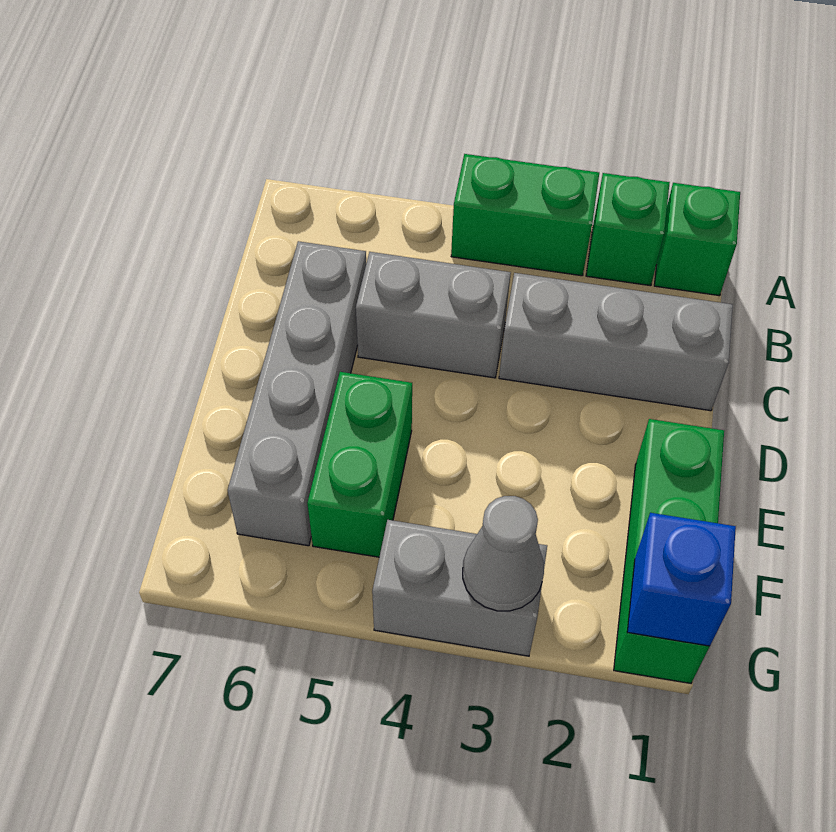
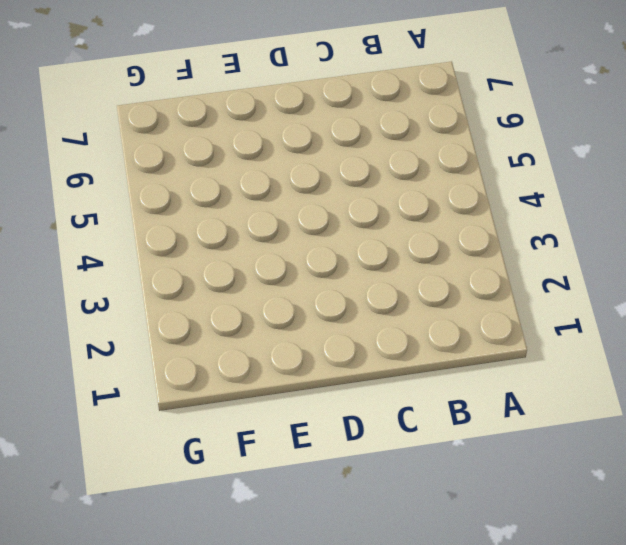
none -> green brick A1 level 1
none -> green brick A2 level 1

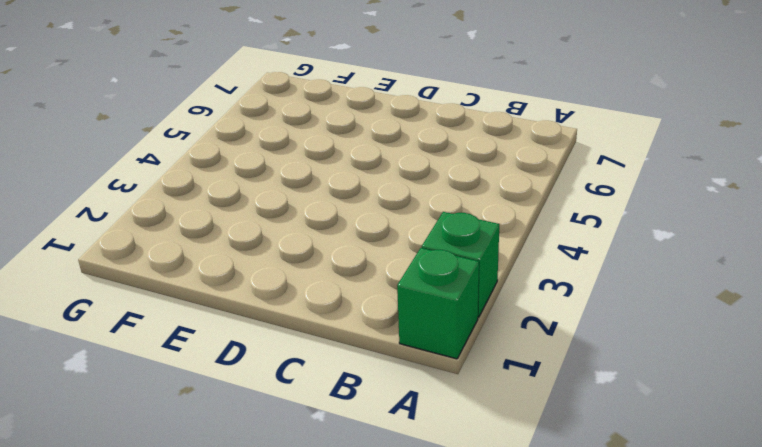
none -> green brick A3:A4 level 1
none -> grey brick C1:C3 level 1

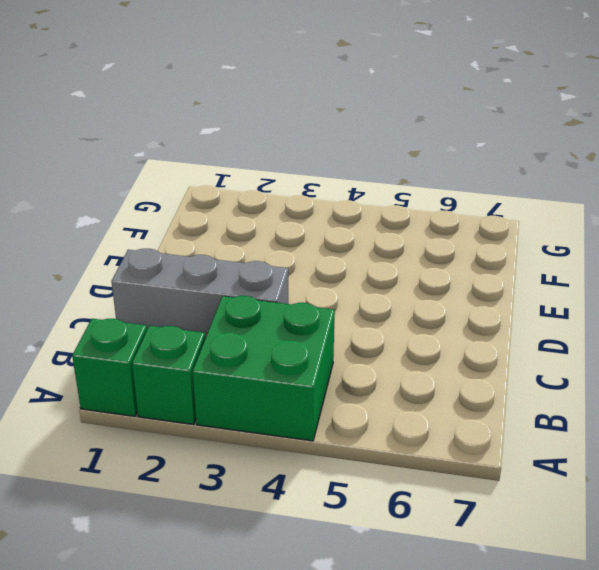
green brick A3:B4 level 1 -> green brick A3:A4 level 1
none -> grey brick C4:C5 level 1
none -> grey brick C6:F6 level 1

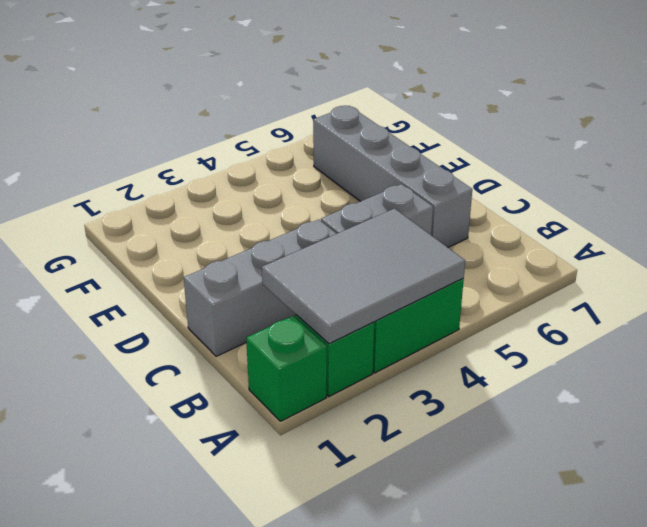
grey tile A2:B4 level 2 -> none
none -> green brick E1:G1 level 1
none -> green brick E5:F5 level 1

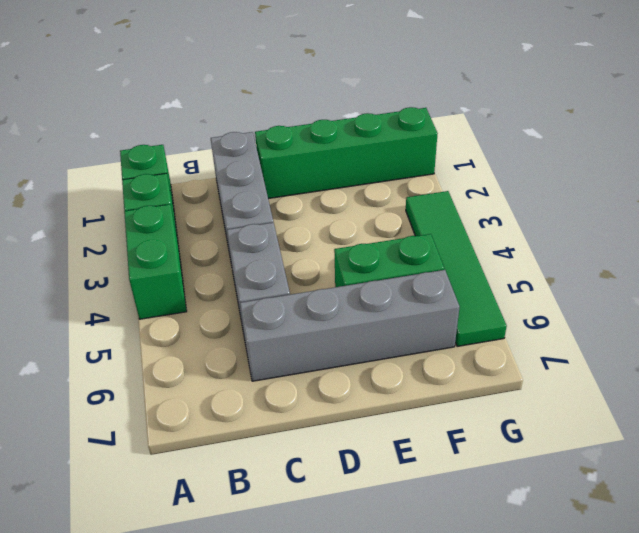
green brick D1:G1 level 1 -> green brick E1:G1 level 1
green tile G3:G6 level 1 -> grey brick G3:G4 level 1
none -> blue brick G1 level 2
none -> grey cone G3 level 2

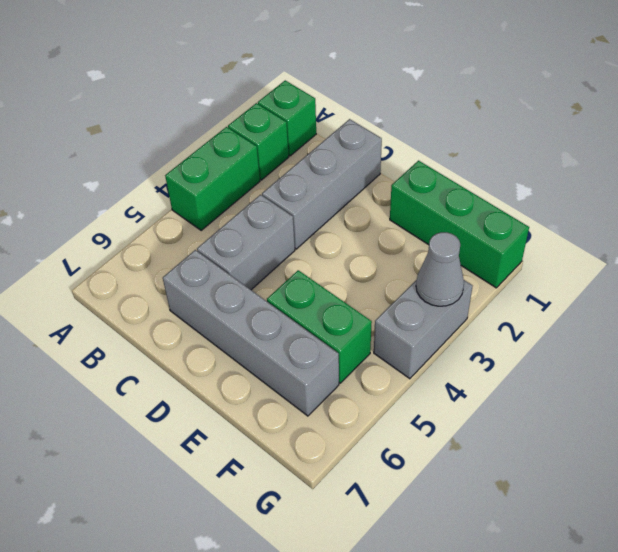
none -> blue brick G1 level 2

